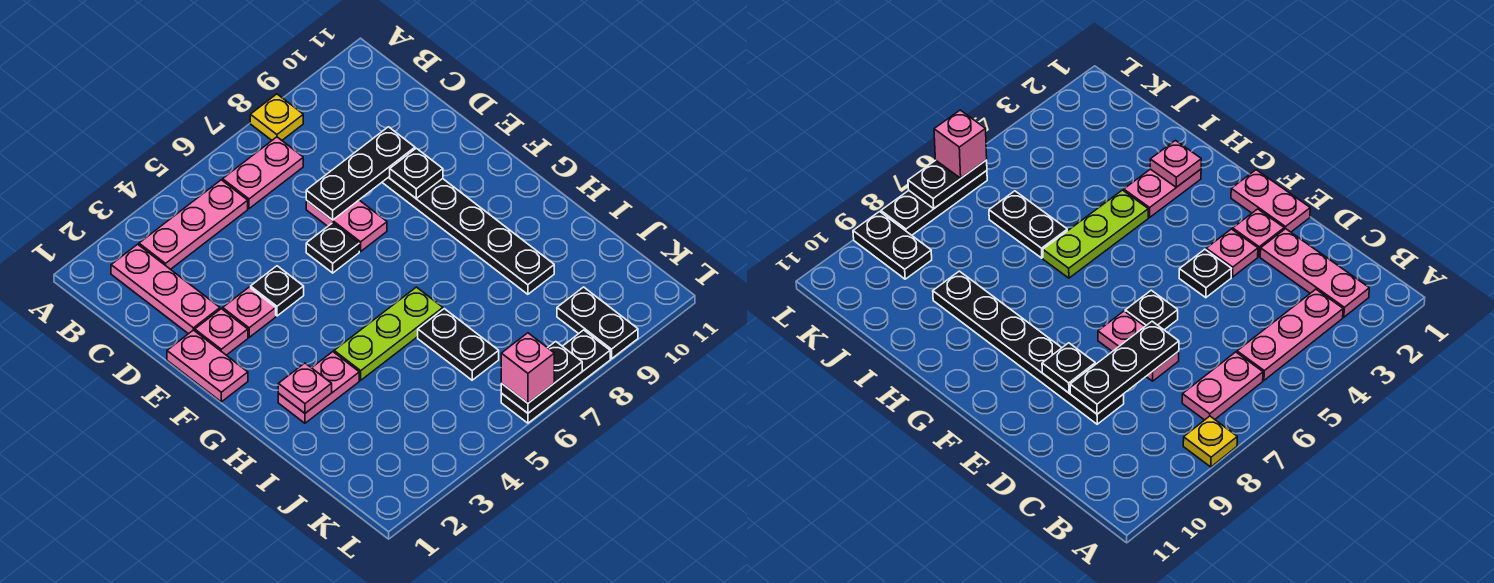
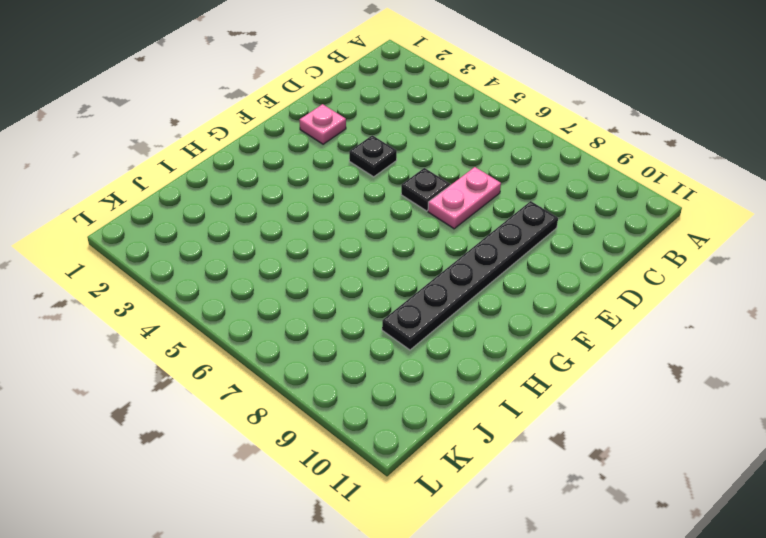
none -> yellow plate A8 level 1
none -> pink plate B2:D2 level 1
none -> pink plate B3:B5 level 1

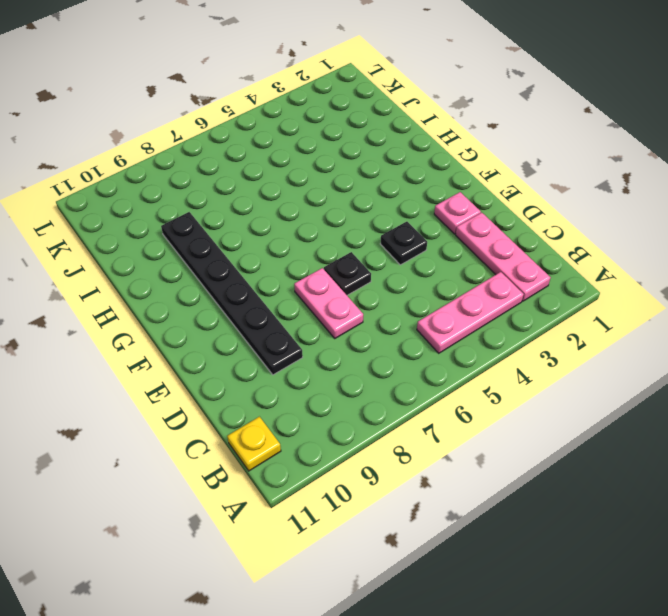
yellow plate B11 level 1 -> yellow plate A8 level 1
none -> pink plate B6:B7 level 1
none -> pink plate E1:F1 level 1
none -> pink plate E3 level 1

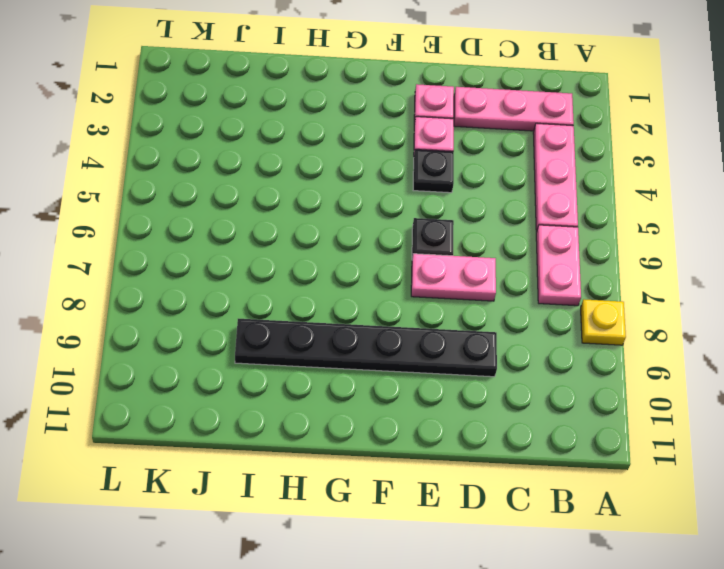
none -> pink plate E1:F1 level 1
none -> pink plate H2:H3 level 1
none -> lime plate H4:H6 level 1

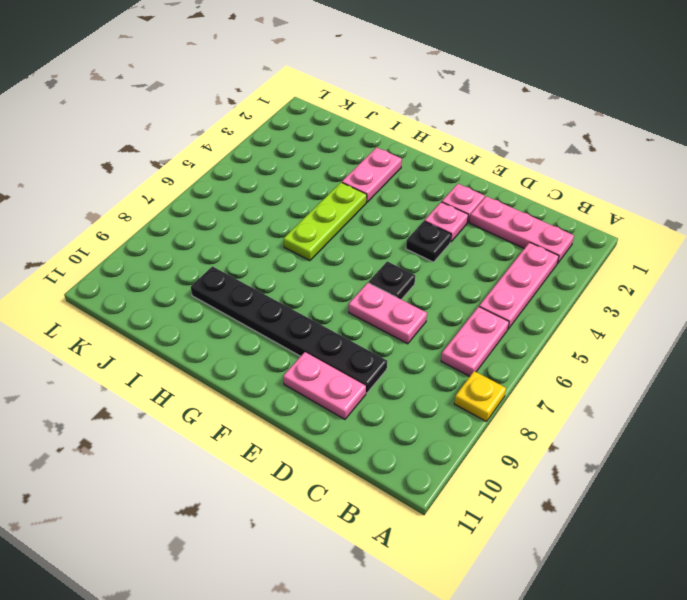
pink plate D10:E10 level 1 -> pink plate E1:F1 level 1
none -> black plate I6:J6 level 1
none -> black plate K9:L9 level 1
none -> black plate L6:L8 level 1

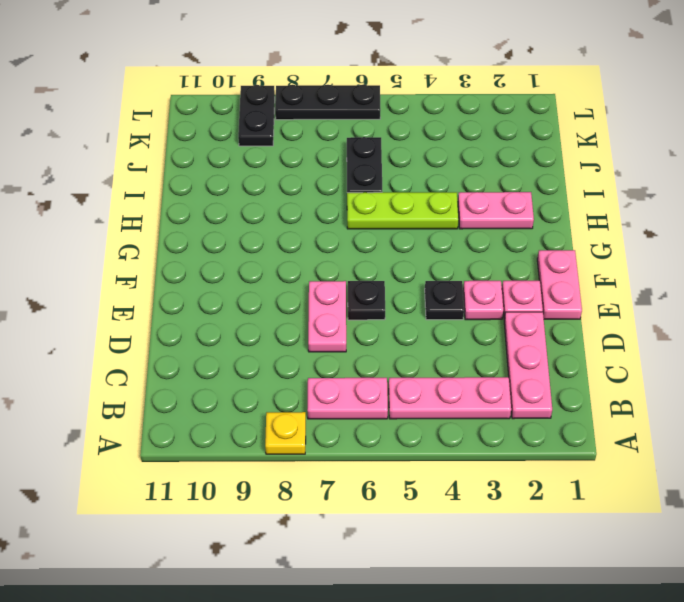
none -> black plate D9:I9 level 1
none -> black plate D7:D9 level 2
none -> black plate E9 level 2

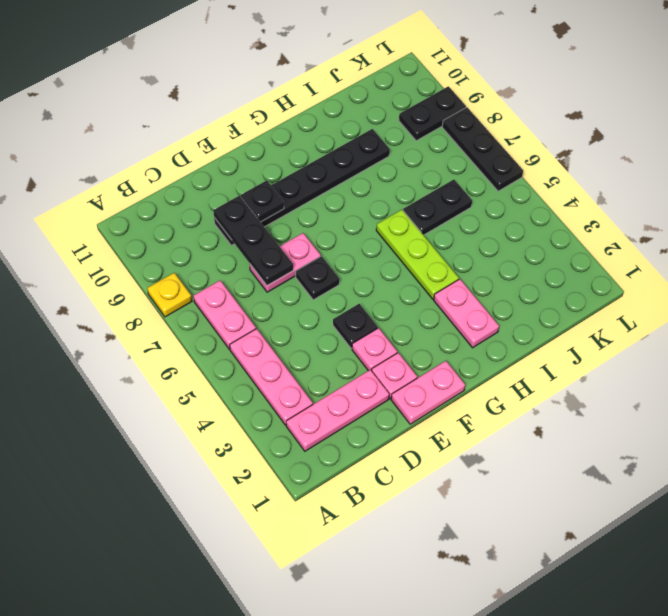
none -> pink plate H2 level 2
none -> black plate L6:L7 level 2
none -> pink brick L6 level 3

